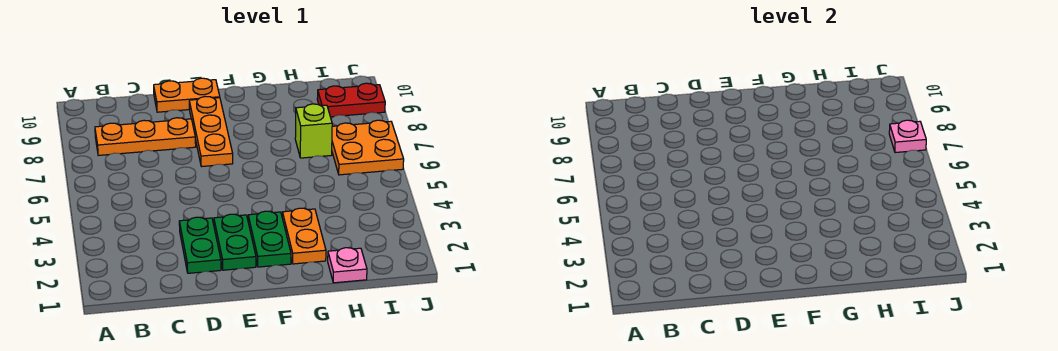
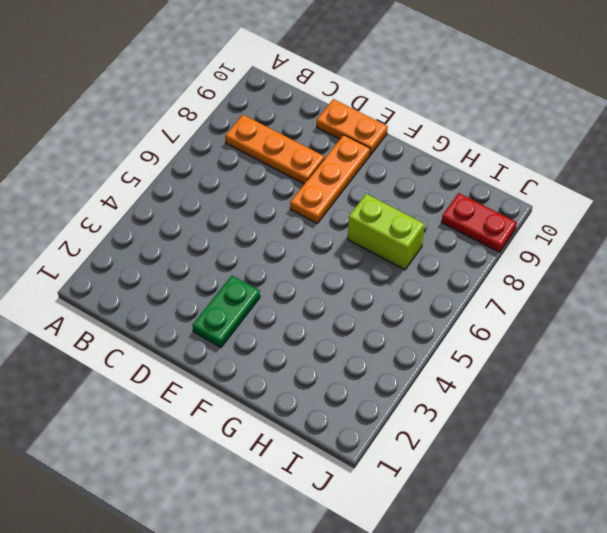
lime brick G7:H7 level 1 -> lime brick H7 level 1
none -> green plate D2:D3 level 1
none -> green plate F2:F3 level 1
none -> orange plate G2:G3 level 1

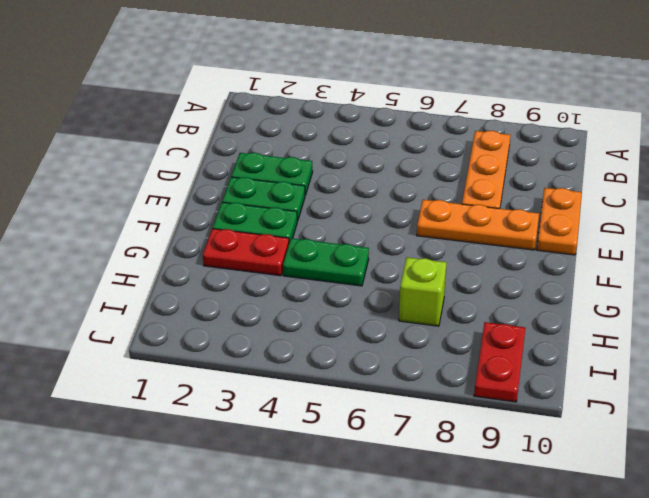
red plate G2:G3 level 1 -> orange plate G2:G3 level 1
green plate G4:G5 level 1 -> none
none -> pink plate H1 level 1
none -> orange plate I6:J7 level 1
none -> pink plate J7 level 2

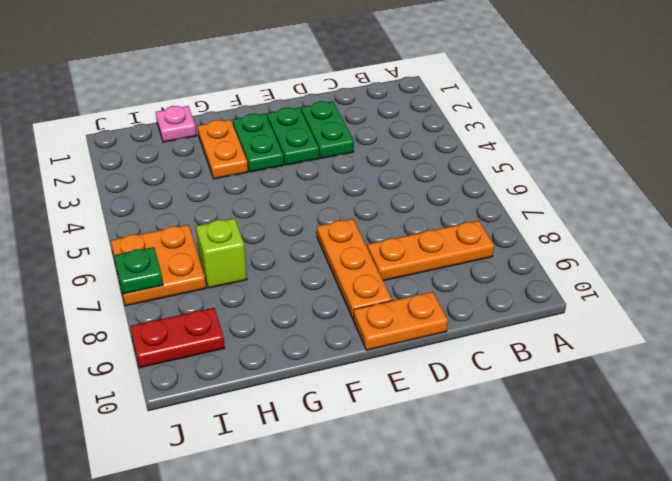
green plate J7 level 2 -> pink plate J7 level 2

